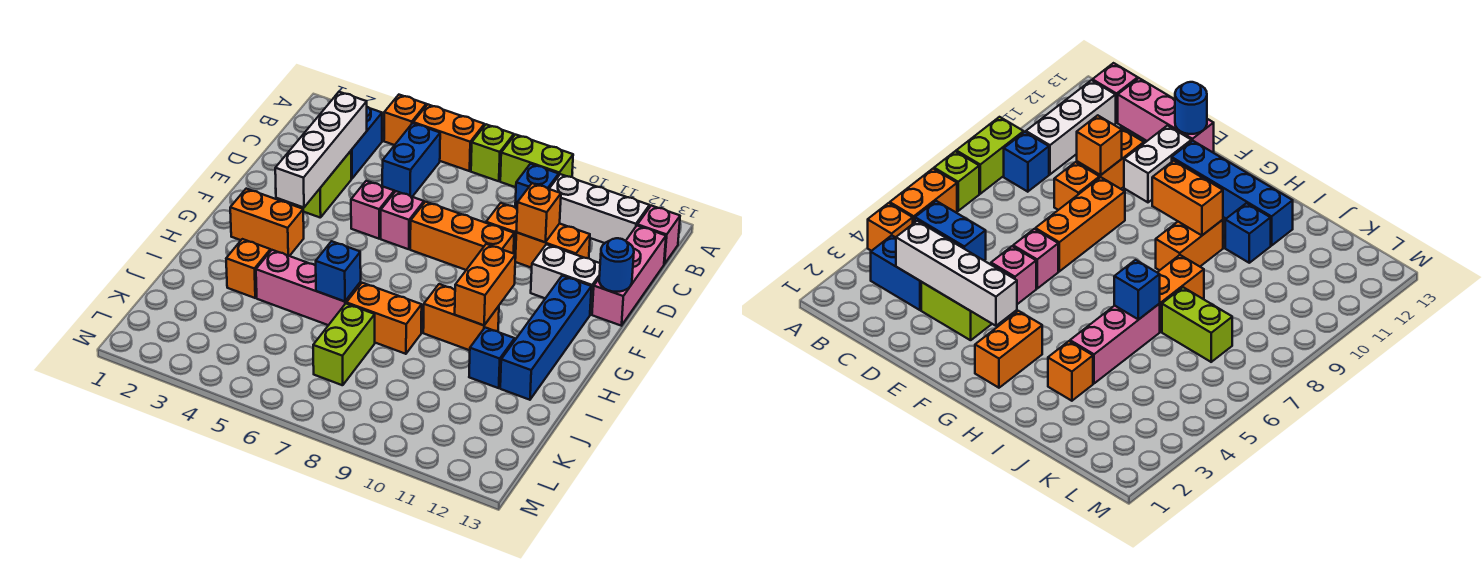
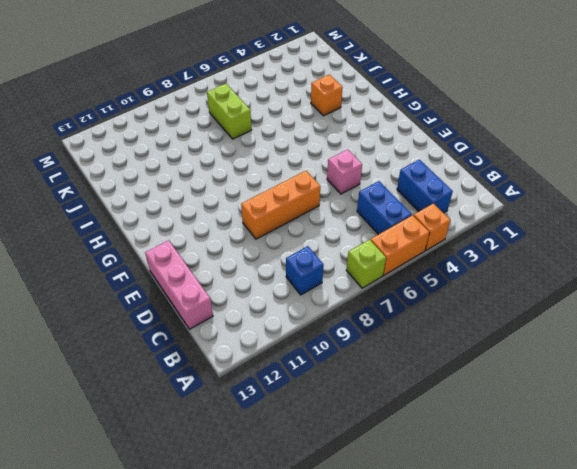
none -> lime brick A8:A9 level 1
none -> white brick B10:B12 level 1
none -> pink brick B13 level 1
none -> lime brick D3:E3 level 1

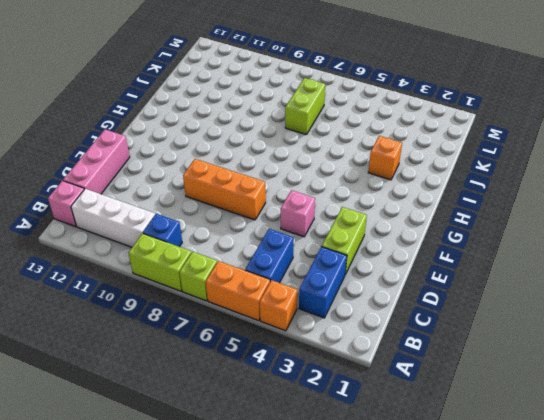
none -> orange brick D9 level 1
none -> orange brick D10:D11 level 1
none -> pink brick E6 level 1
none -> white brick E11:E12 level 1

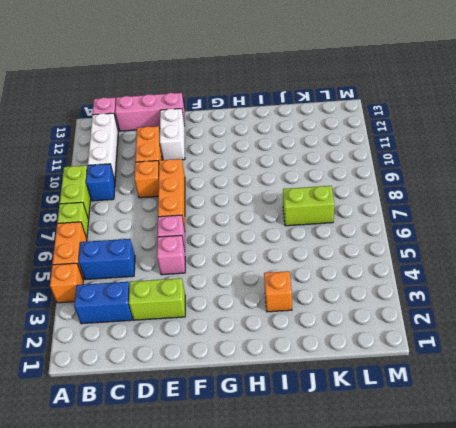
none -> blue brick F12:I12 level 1
none -> orange brick G2:G3 level 1
none -> orange brick H9:H10 level 1
none -> pink brick I4:I6 level 1

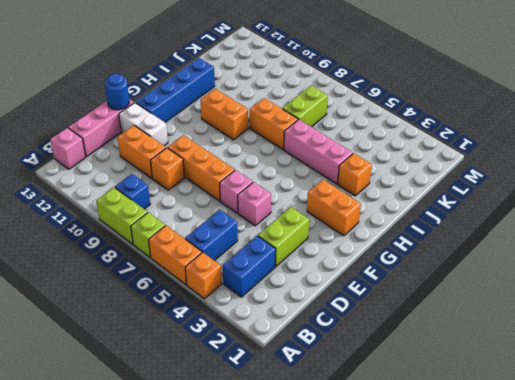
none -> white brick B10:B12 level 1
none -> blue brick I11 level 1
none -> white brick C3:F3 level 2
none -> orange brick D10 level 2

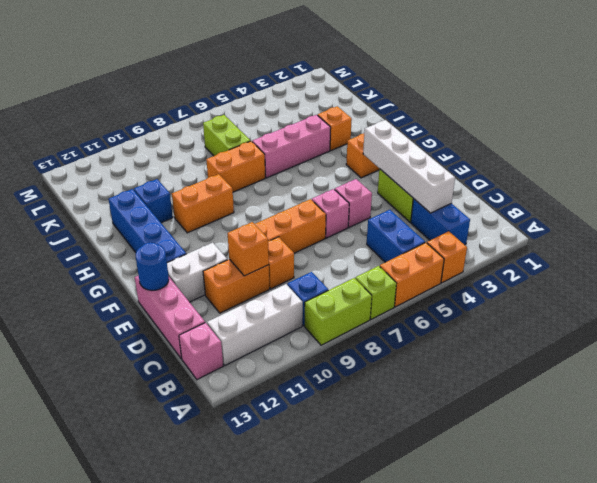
none -> orange brick G10:H10 level 2
none -> blue brick I6 level 2

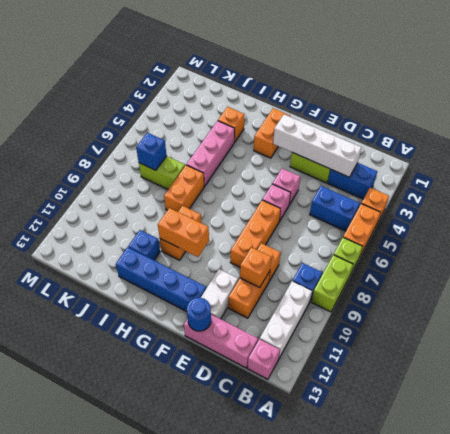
blue brick K7 level 2 -> blue brick I6 level 2

